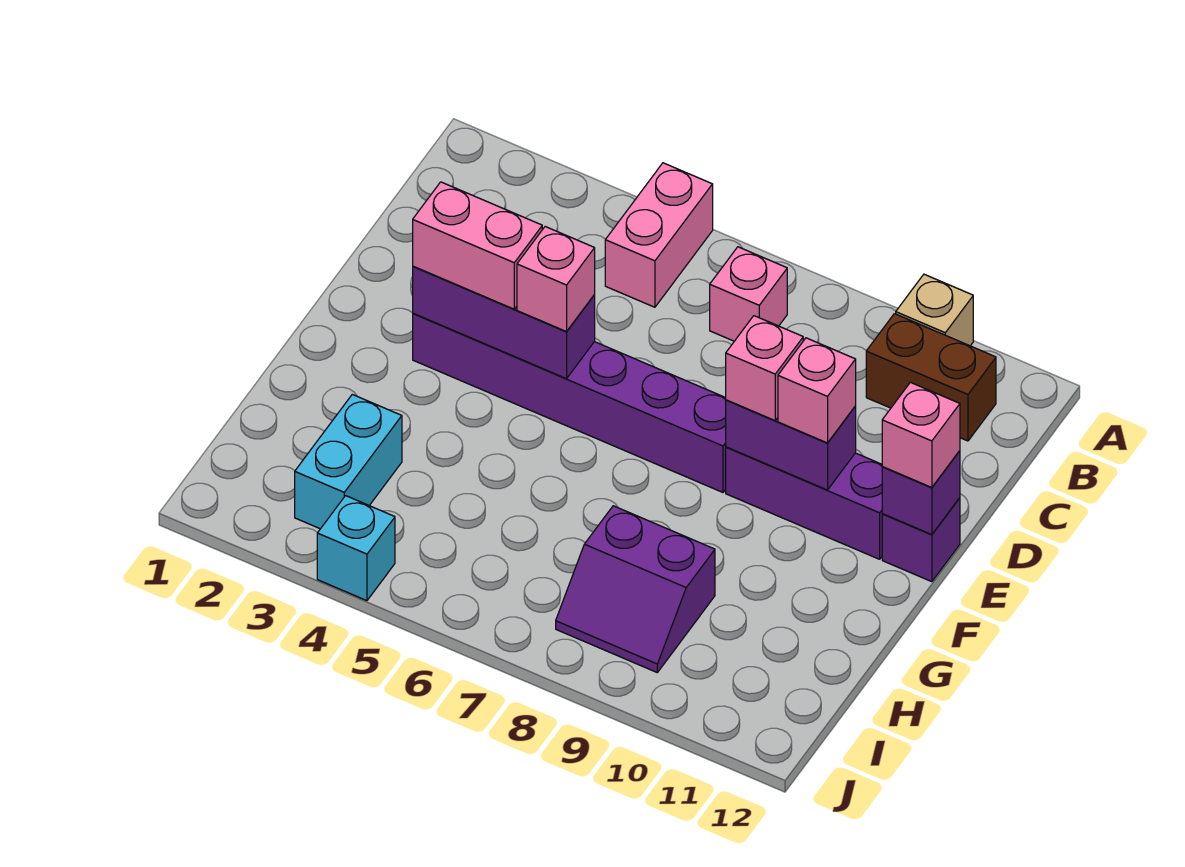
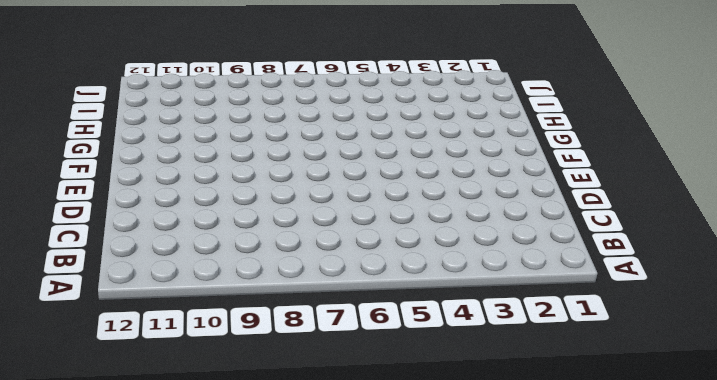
none -> pink brick A5:B5 level 1
none -> tan brick A10 level 1
none -> pink brick B7 level 1

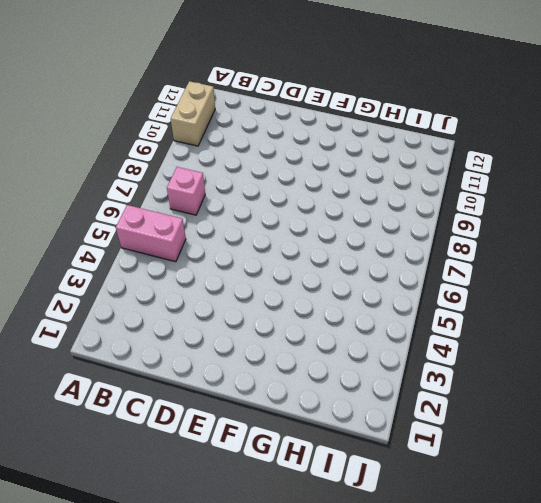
tan brick A10:A11 level 1 -> tan brick A10 level 1
none -> brown brick B10:B11 level 1
none -> purple brick E3:E8 level 1
none -> purple brick E9:E11 level 1

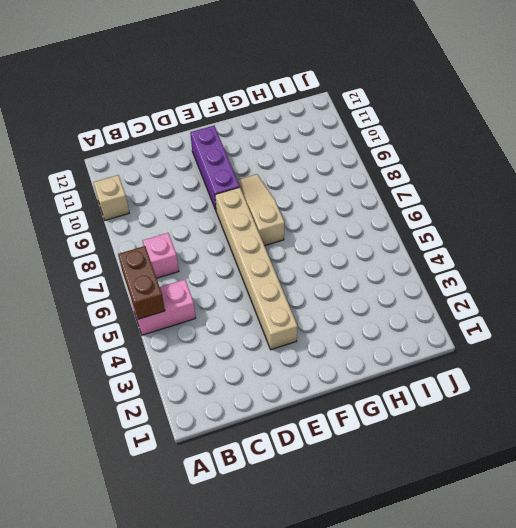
brown brick A5:A6 level 2 -> brown brick B10:B11 level 1
tan brick E3:E8 level 1 -> purple brick E3:E8 level 1
tan slope F7:F9 level 1 top 7 -> none
none -> purple brick E12 level 1
none -> cyan brick H3:I3 level 1
none -> purple slope H8:I9 level 1 top H

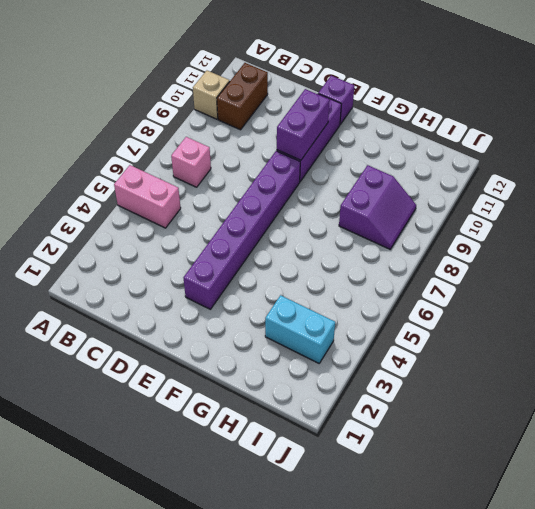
none -> cyan brick J4 level 1
none -> purple brick E3:E5 level 2
none -> purple brick E12 level 2

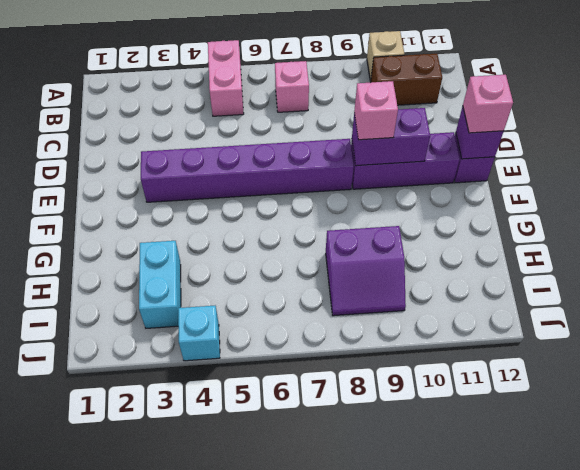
none -> purple brick E3:E5 level 2
none -> pink brick E3:E4 level 3
none -> pink brick E5 level 3

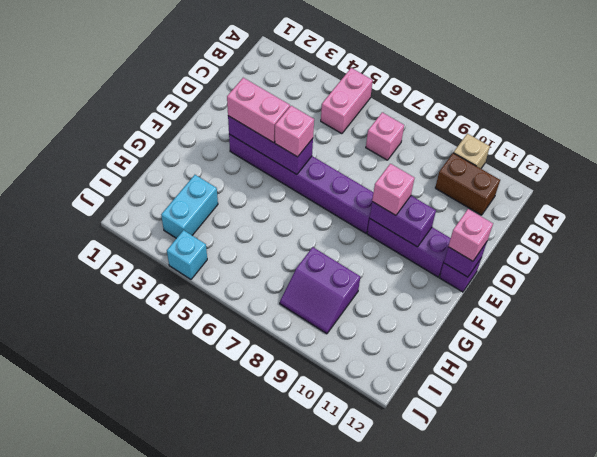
none -> pink brick E10 level 3

